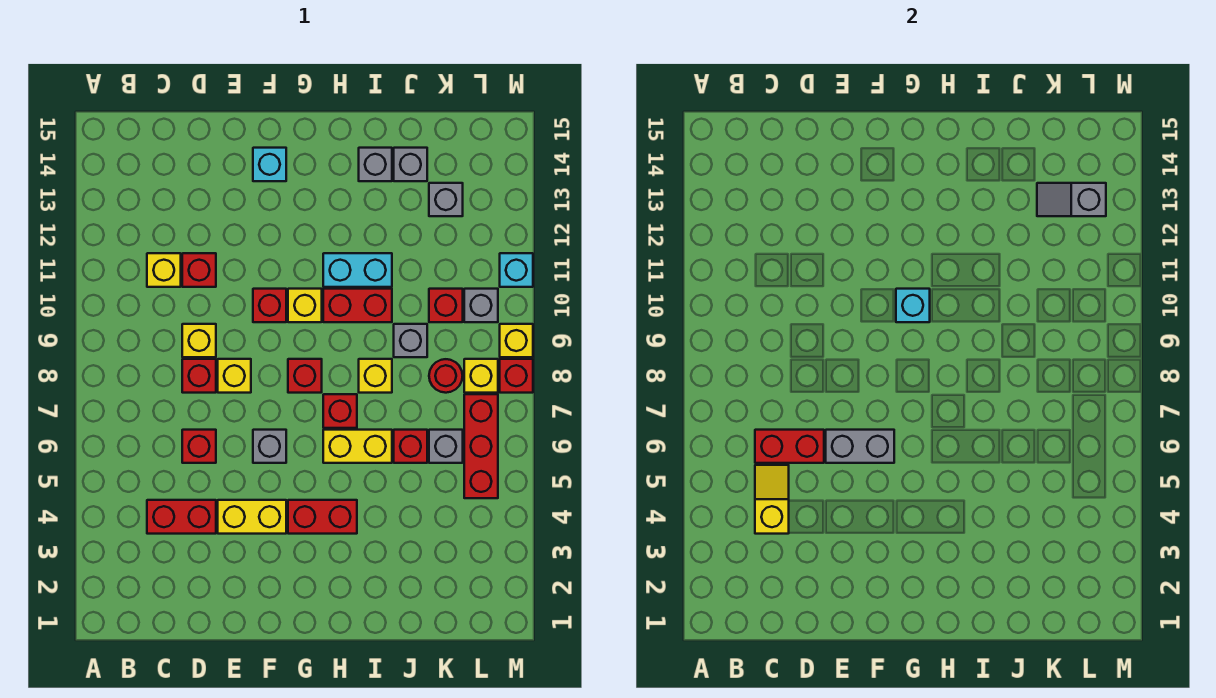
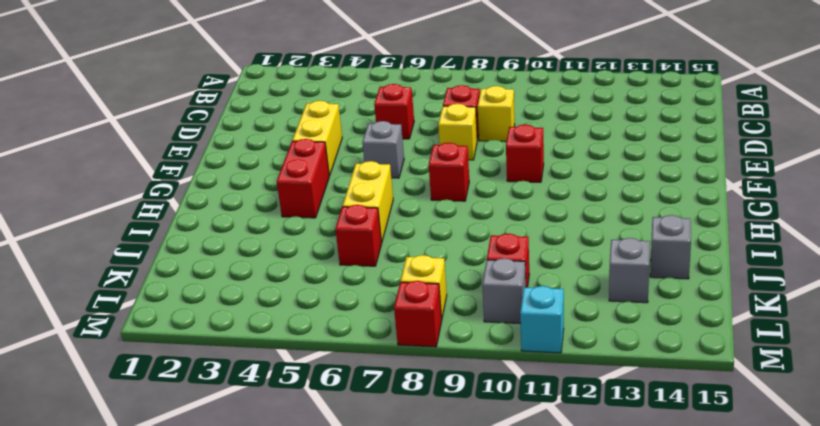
none -> red brick C4:D4 level 1
none -> yellow brick C11 level 1
none -> red brick D11 level 1
none -> cyan brick F14 level 1

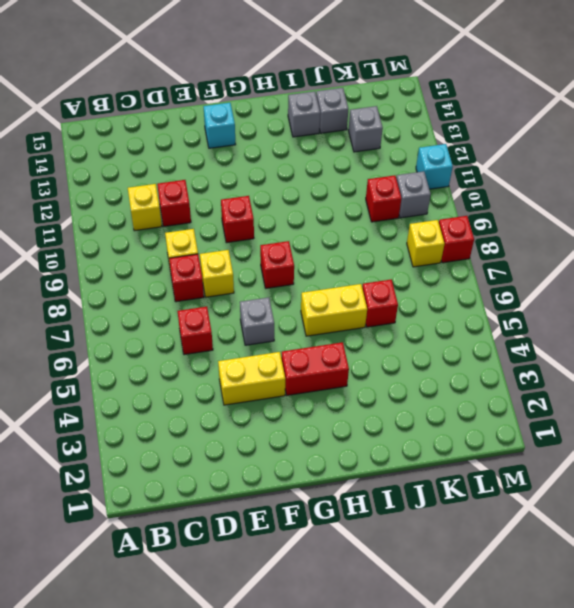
none -> red brick C4:D4 level 1
none -> yellow brick G10 level 1
none -> red brick H7 level 1
none -> red brick H10:I10 level 1

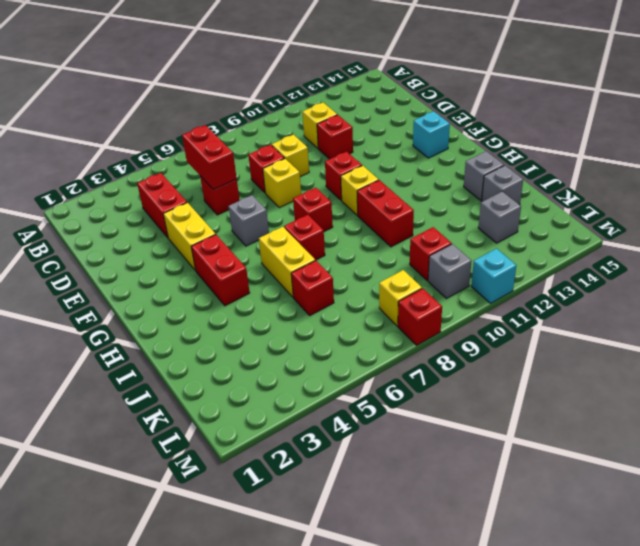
none -> cyan brick H11:I11 level 1
none -> yellow brick I8 level 1
none -> grey brick J9 level 1
none -> grey brick K6 level 1

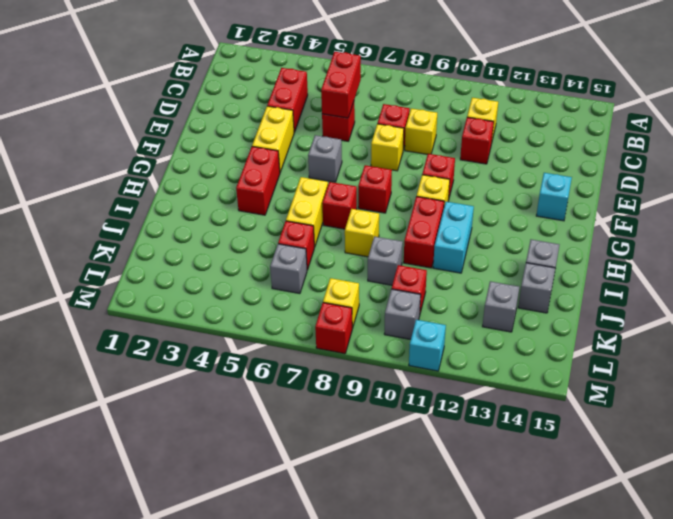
none -> red round brick K8 level 1
none -> red brick L5:L7 level 1
none -> yellow brick M9 level 1
none -> yellow slope C4:C5 level 2 top 4

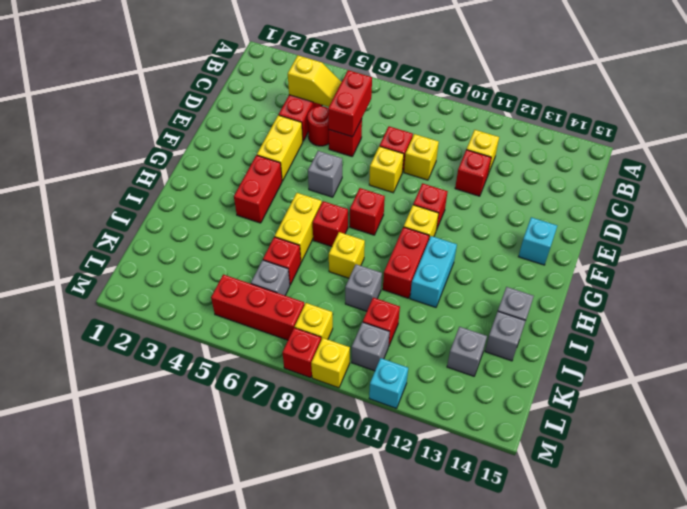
red round brick D5 level 1 -> red round brick K8 level 1
none -> grey brick E6:F6 level 2
none -> cyan brick G10 level 2
none -> grey slope K13:L13 level 2 top L

